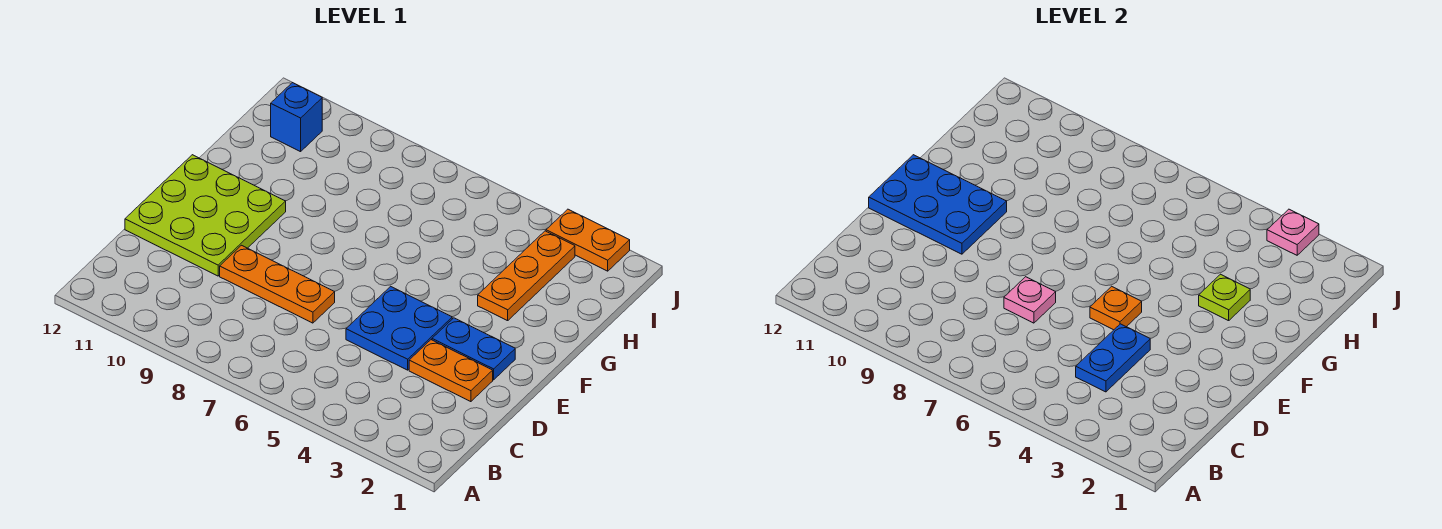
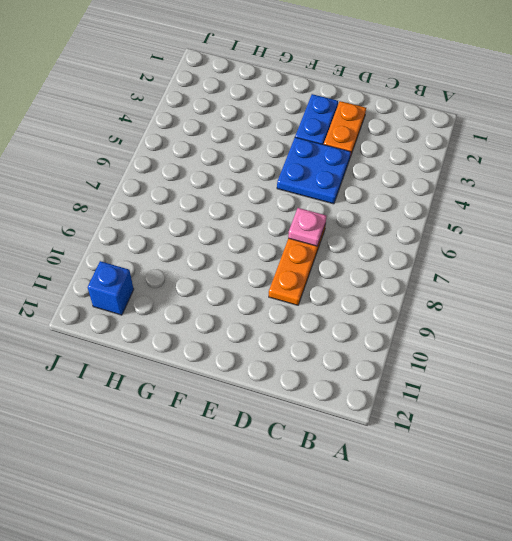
none -> lime plate D10:F12 level 1
none -> orange plate G3:I3 level 1
none -> orange plate J2:J3 level 1

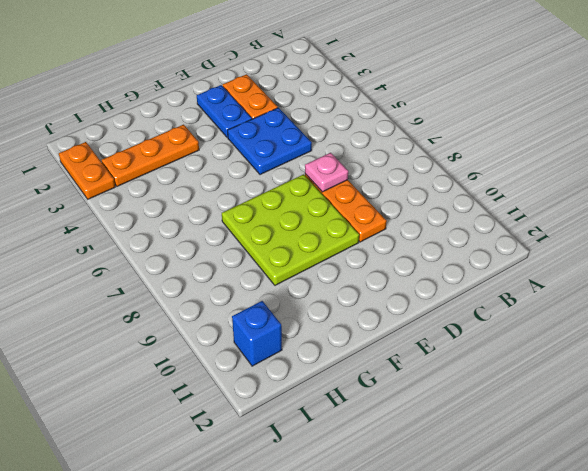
lime plate E7:G9 level 1 -> lime plate D10:F12 level 1
none -> blue plate C4:D4 level 2
none -> orange plate E5 level 2
none -> blue plate E10:F12 level 2

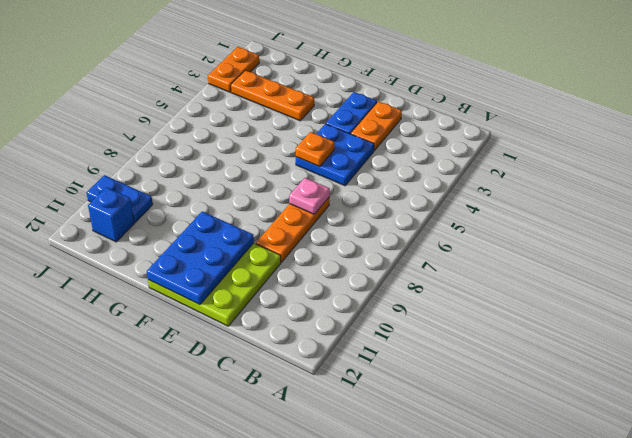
blue plate I10:J10 level 1 -> blue plate C4:D4 level 2
none -> lime plate G3 level 2
none -> pink plate J3 level 2

